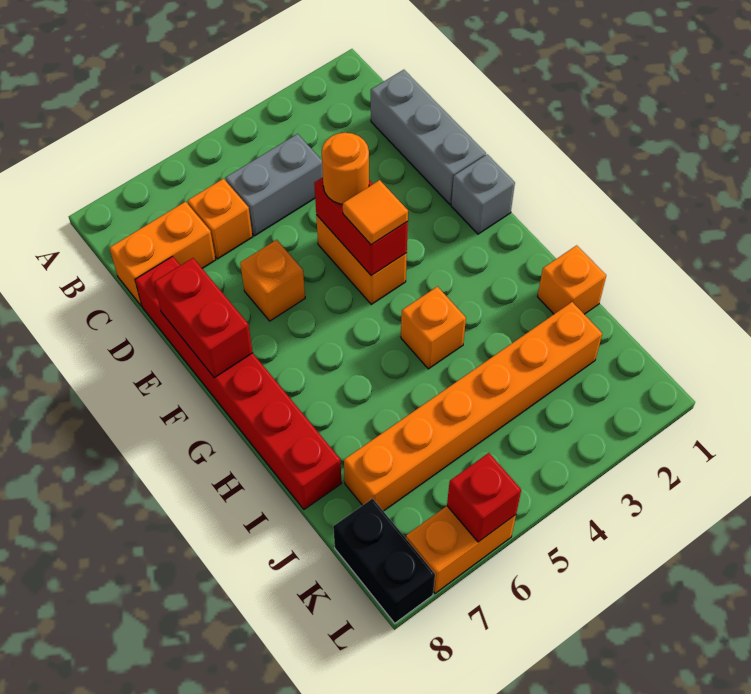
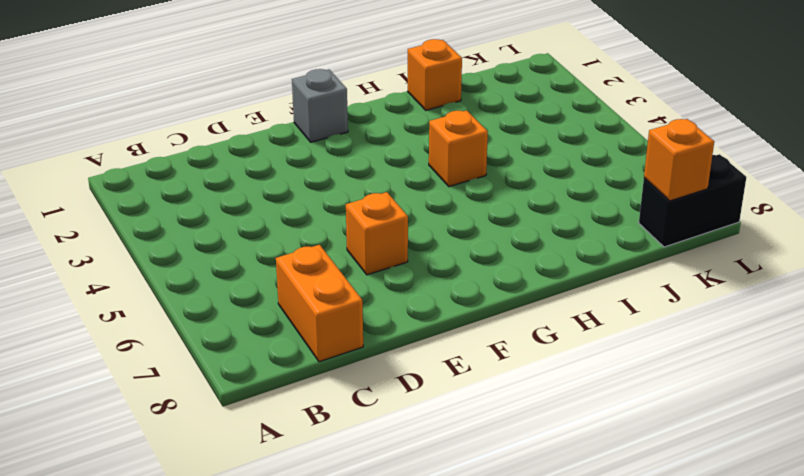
orange brick K8 level 2 -> orange brick C6 level 1
none -> grey brick C1:E1 level 1
none -> grey brick C4:C5 level 1
none -> red brick D8:I8 level 1

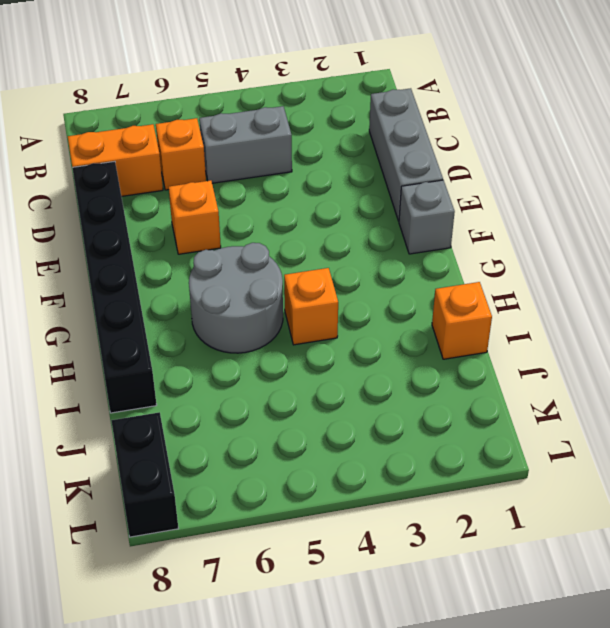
black brick D8:I8 level 1 -> red brick D8:I8 level 1
grey round brick G5:H6 level 1 -> none
none -> orange brick E4:F4 level 1
none -> orange brick J2:J7 level 1
none -> orange brick L6:L7 level 1

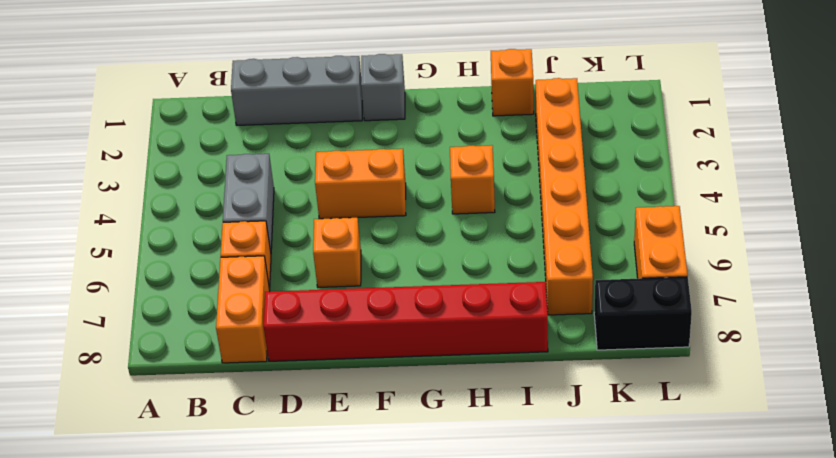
none -> red brick E4:F4 level 2
none -> red brick E8:F8 level 2
none -> red brick L6 level 2

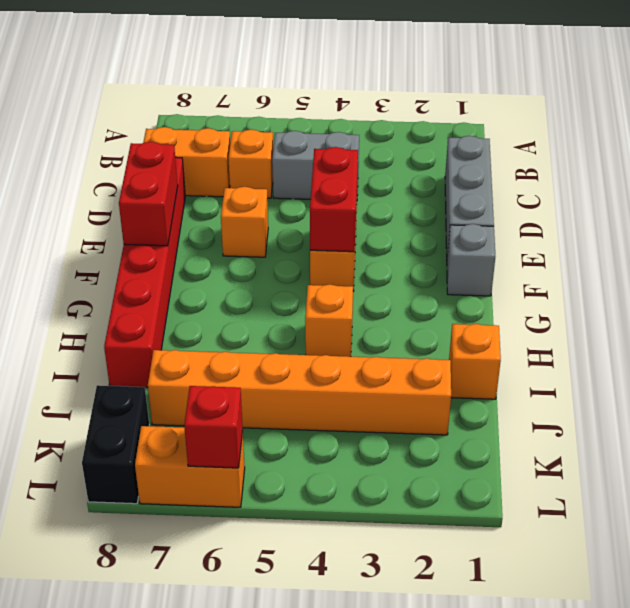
none -> orange round brick E4 level 3
none -> orange tile F4 level 3

